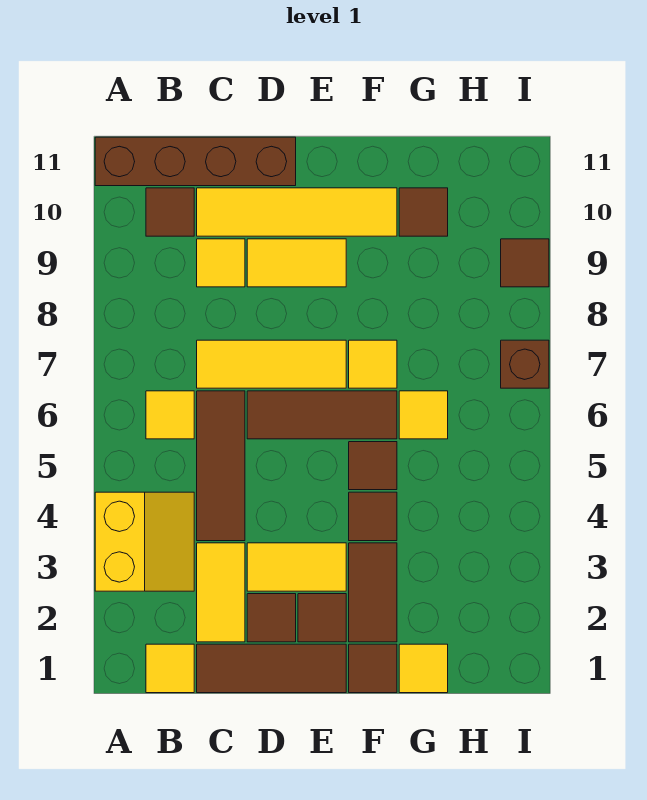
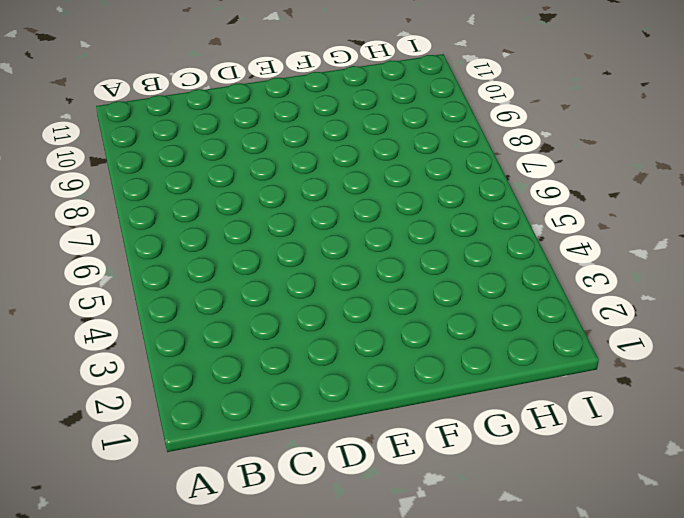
none -> yellow slope A3:B4 level 1 top A
none -> brown brick A11:D11 level 1
none -> yellow tile B1 level 1

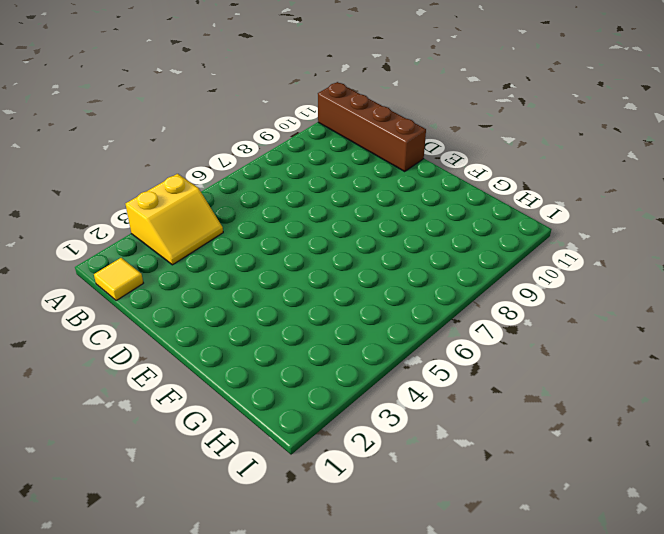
none -> yellow tile B6 level 1
none -> brown tile B10 level 1
none -> brown tile C1:E1 level 1

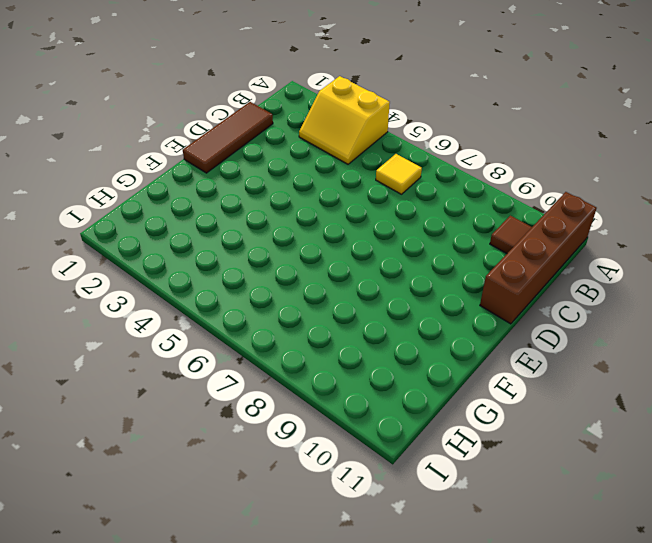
none -> yellow tile B1 level 1
none -> yellow tile C2:C3 level 1
none -> brown tile C4:C6 level 1

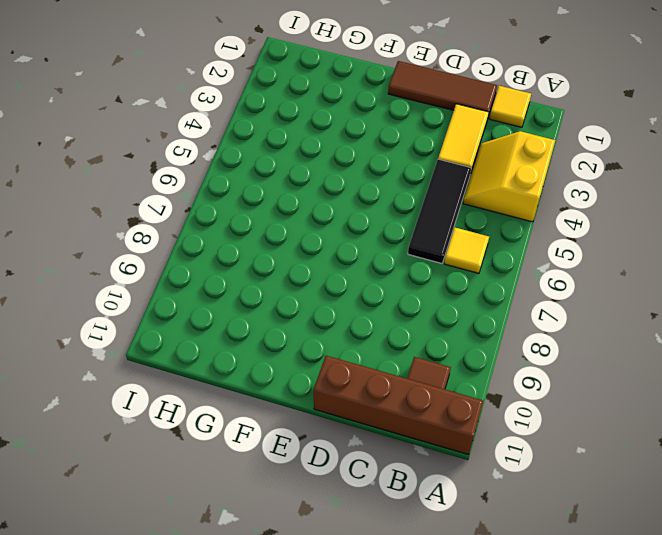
black tile C4:C6 level 1 -> brown tile C4:C6 level 1
none -> yellow tile C7:E7 level 1
none -> yellow tile C9 level 1
none -> yellow tile C10:F10 level 1

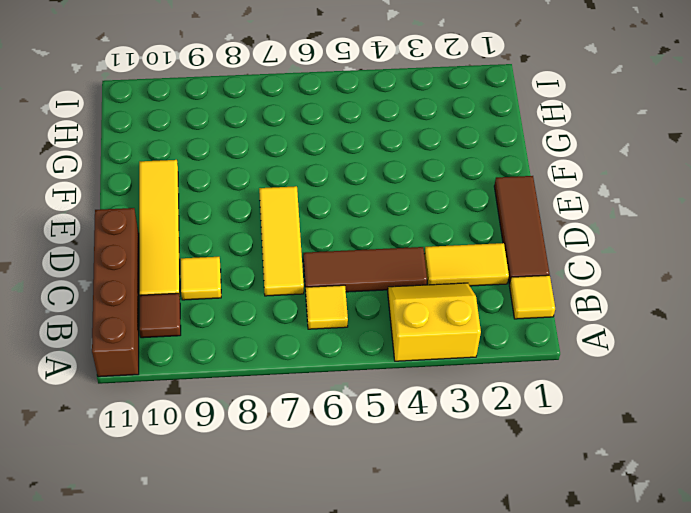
none -> brown tile D2 level 1
none -> yellow tile D3:E3 level 1
none -> brown tile D6:F6 level 1

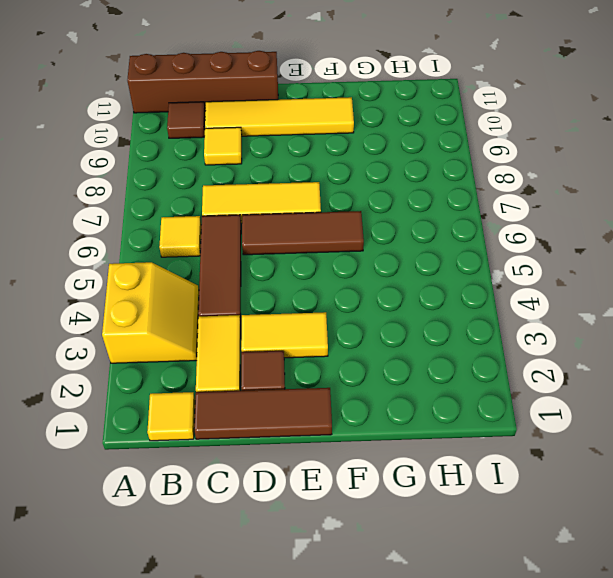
none -> yellow tile D9:E9 level 1
none -> brown tile E2 level 1
none -> brown tile F1 level 1

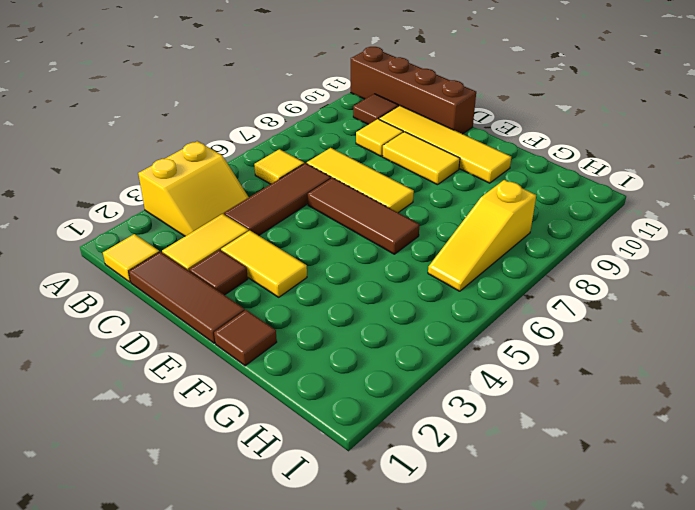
yellow slope H6:H8 level 1 top 8 -> none
none -> brown tile E2 level 1
none -> brown tile F2:F3 level 1
none -> brown tile F4 level 1

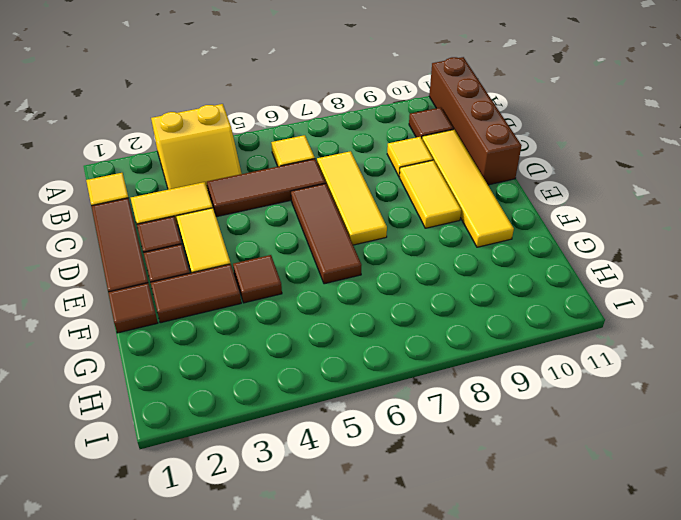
none -> brown tile F5 level 1
none -> yellow tile F7 level 1
none -> yellow tile G1 level 1

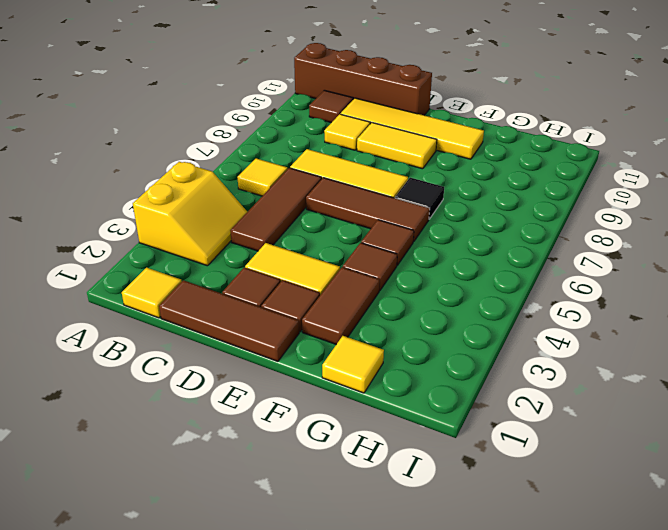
black tile F7 level 1 -> yellow tile F7 level 1
none -> yellow tile C2:C3 level 1
none -> brown tile F1 level 1
none -> yellow tile G6 level 1

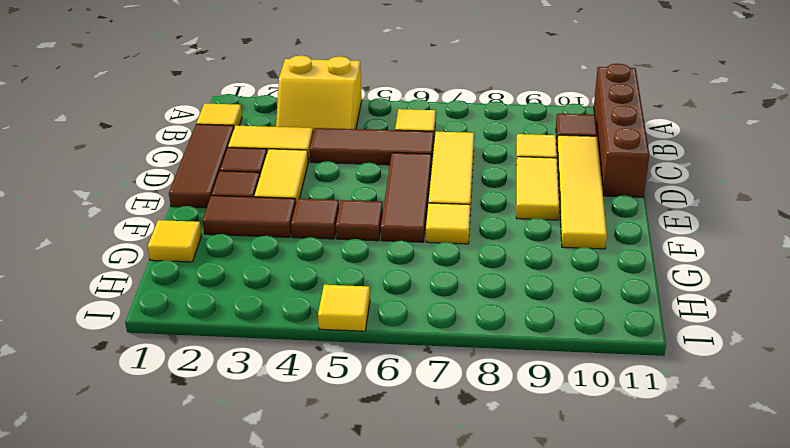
yellow tile I5 level 1 -> yellow tile G6 level 1
none -> brown tile F1 level 1
none -> brown tile G10 level 1
none -> brown brick I7 level 1

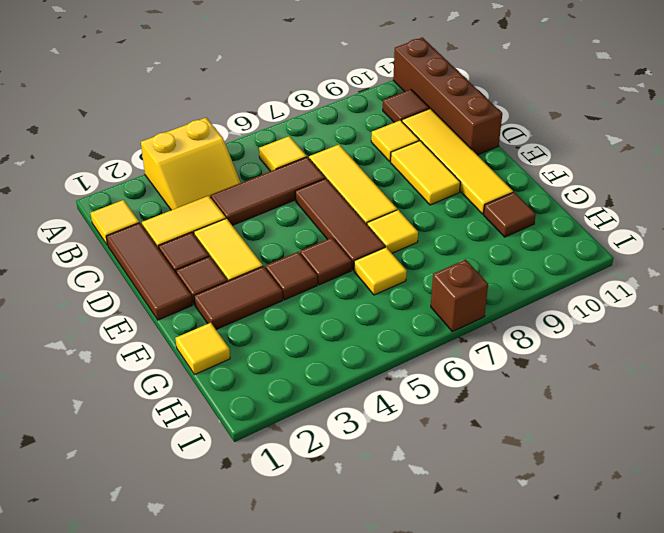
none -> brown tile F1 level 1
none -> brown tile I9 level 1

